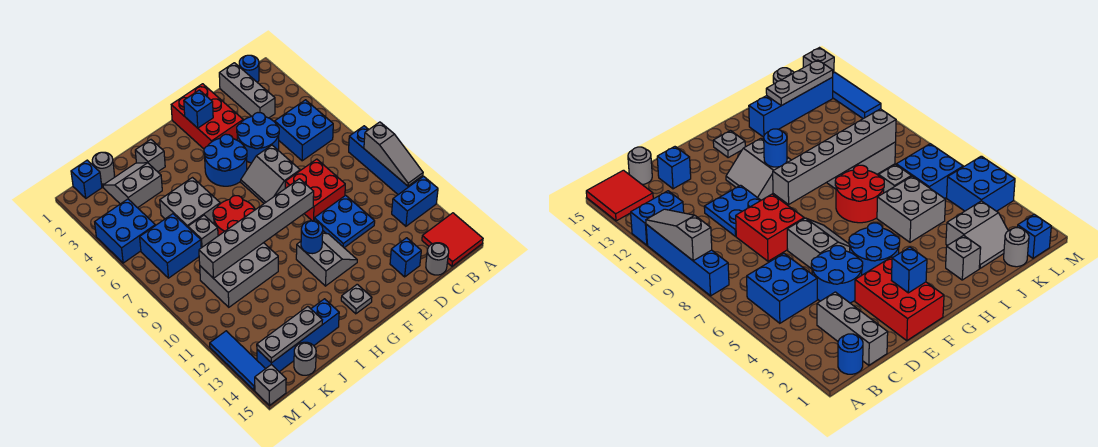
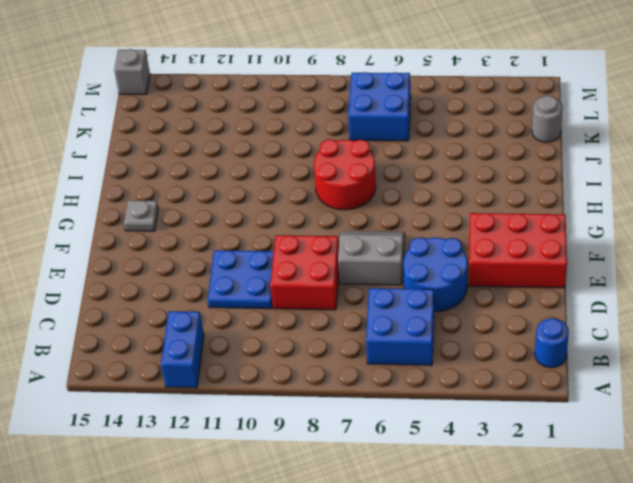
none -> blue brick A8:A11 level 1
none -> red tile A14:B15 level 1
none -> grey brick C1:C3 level 1
none -> grey round brick C15 level 1

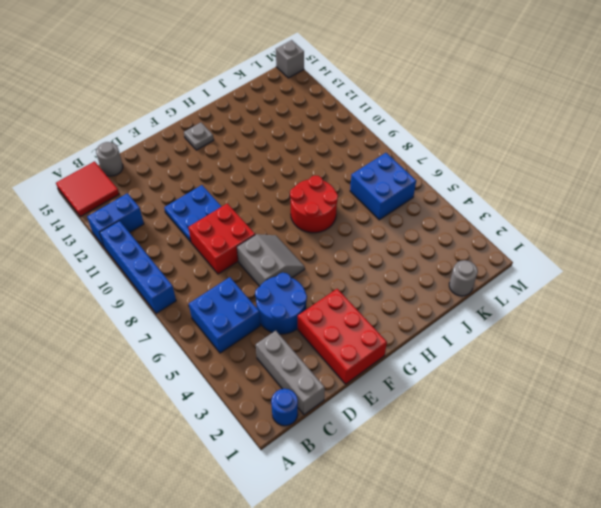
none -> blue brick D14 level 1
none -> blue round brick F4:G5 level 1
none -> grey slope F11:G12 level 1 top G
none -> grey brick I2 level 1

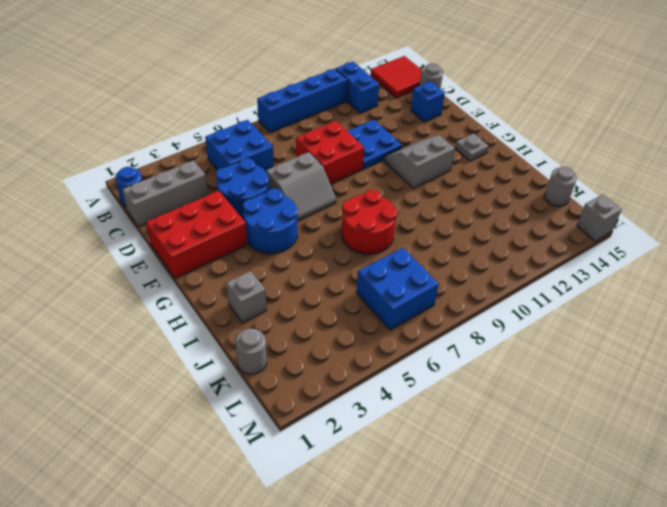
none -> grey brick I5:J6 level 1
none -> grey brick I9:K10 level 1
none -> blue brick I14:L14 level 1
none -> grey slope J2:K3 level 1 top 3

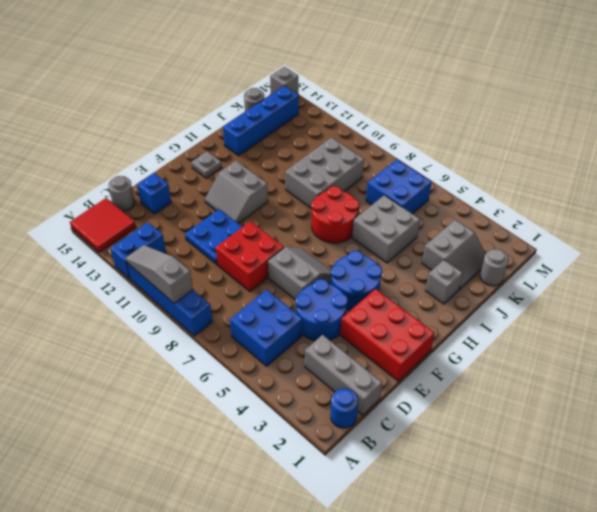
none -> grey brick J7 level 1
none -> blue brick L1 level 1
none -> blue brick L4:M5 level 1
none -> blue tile M12:M14 level 1

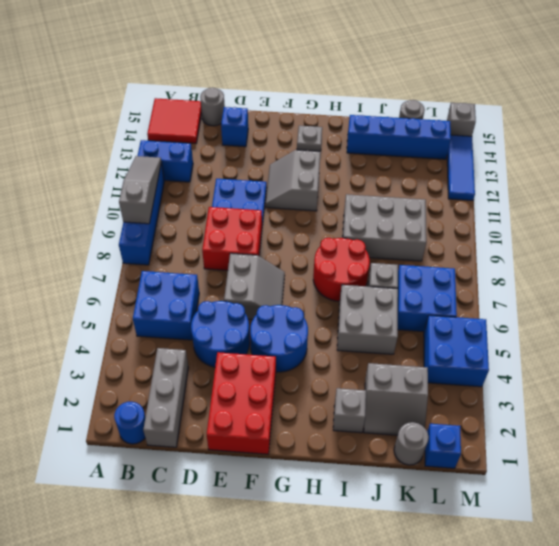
none -> blue brick F2 level 2
none -> grey brick F9:K9 level 2
none -> blue round brick G11 level 2
none -> grey plate J14:L14 level 2

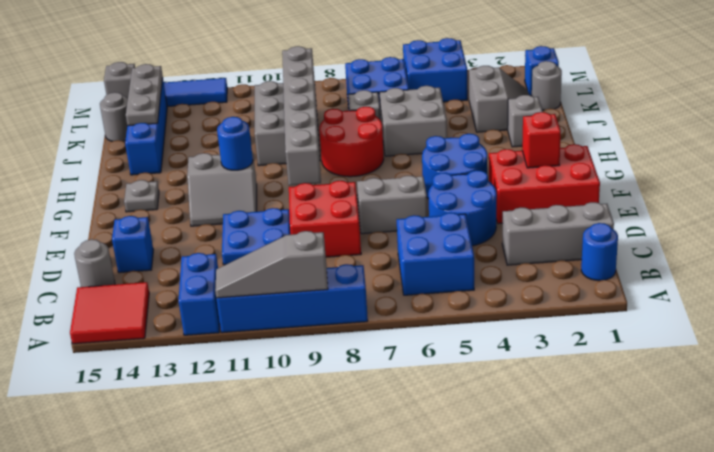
red brick F2 level 2 -> blue brick F2 level 2

